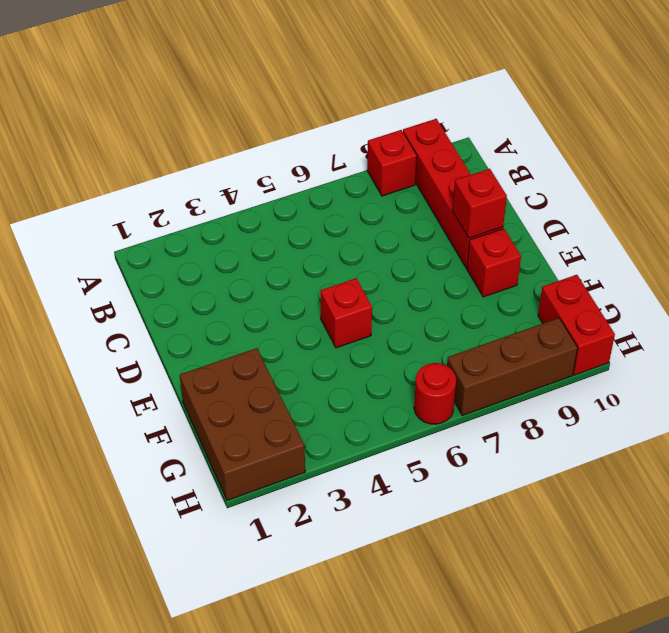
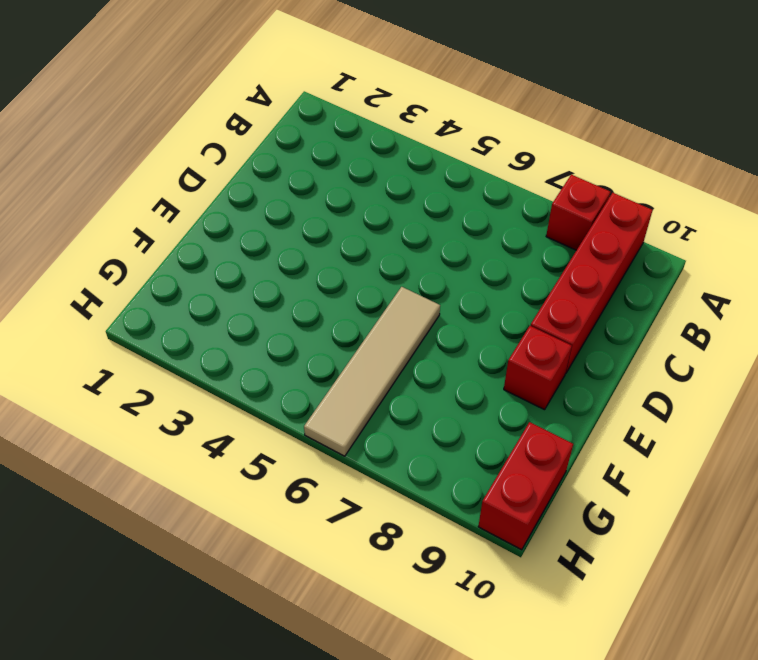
tan tile E6:H6 level 1 -> red round brick H6 level 1
none -> red brick E5 level 1
none -> brown brick F1:H2 level 1

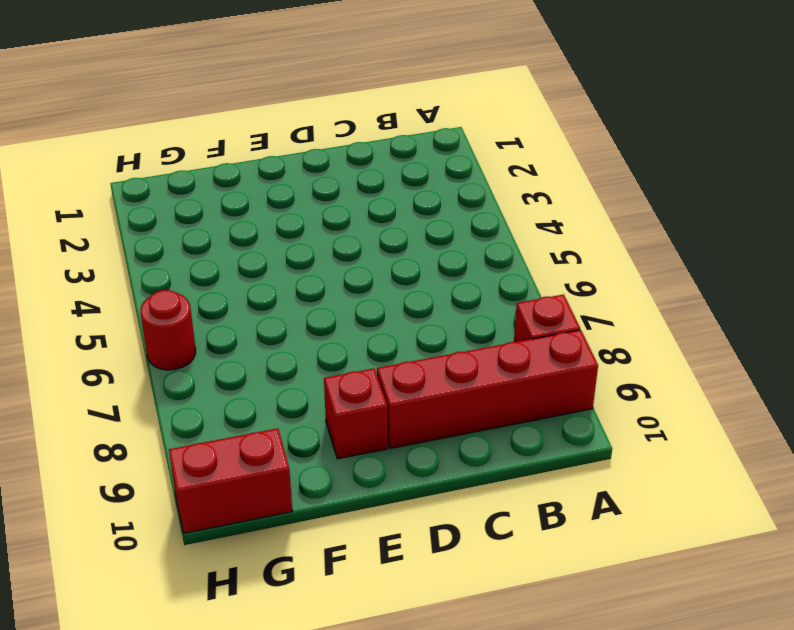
none -> red brick E5 level 1
none -> brown brick F1:H2 level 1

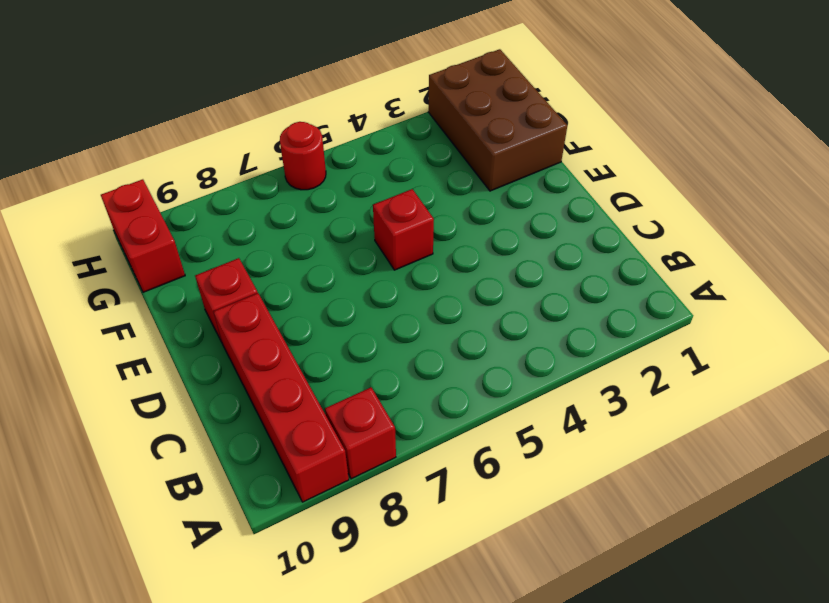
none -> brown brick H7:H9 level 1
none -> red brick D9 level 2

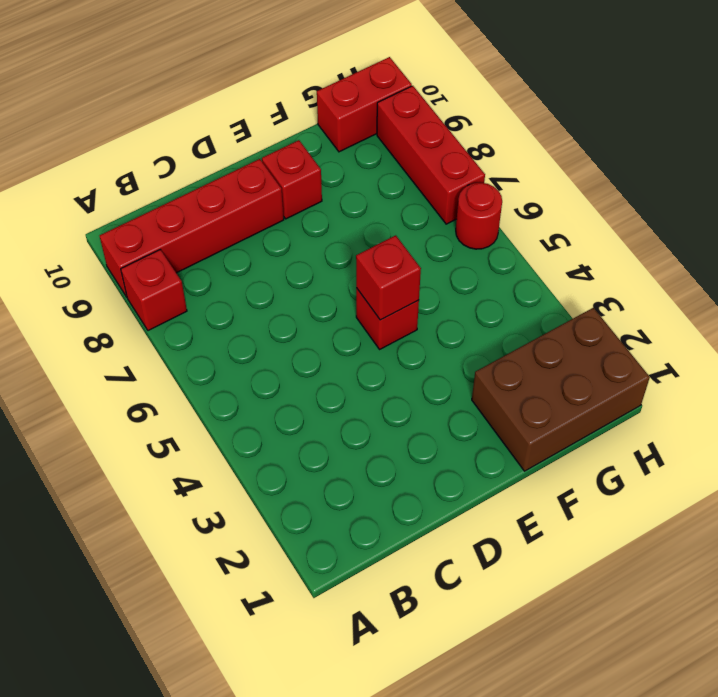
red brick E5 level 2 -> red brick D9 level 2
red brick H7:H9 level 1 -> brown brick H7:H9 level 1

